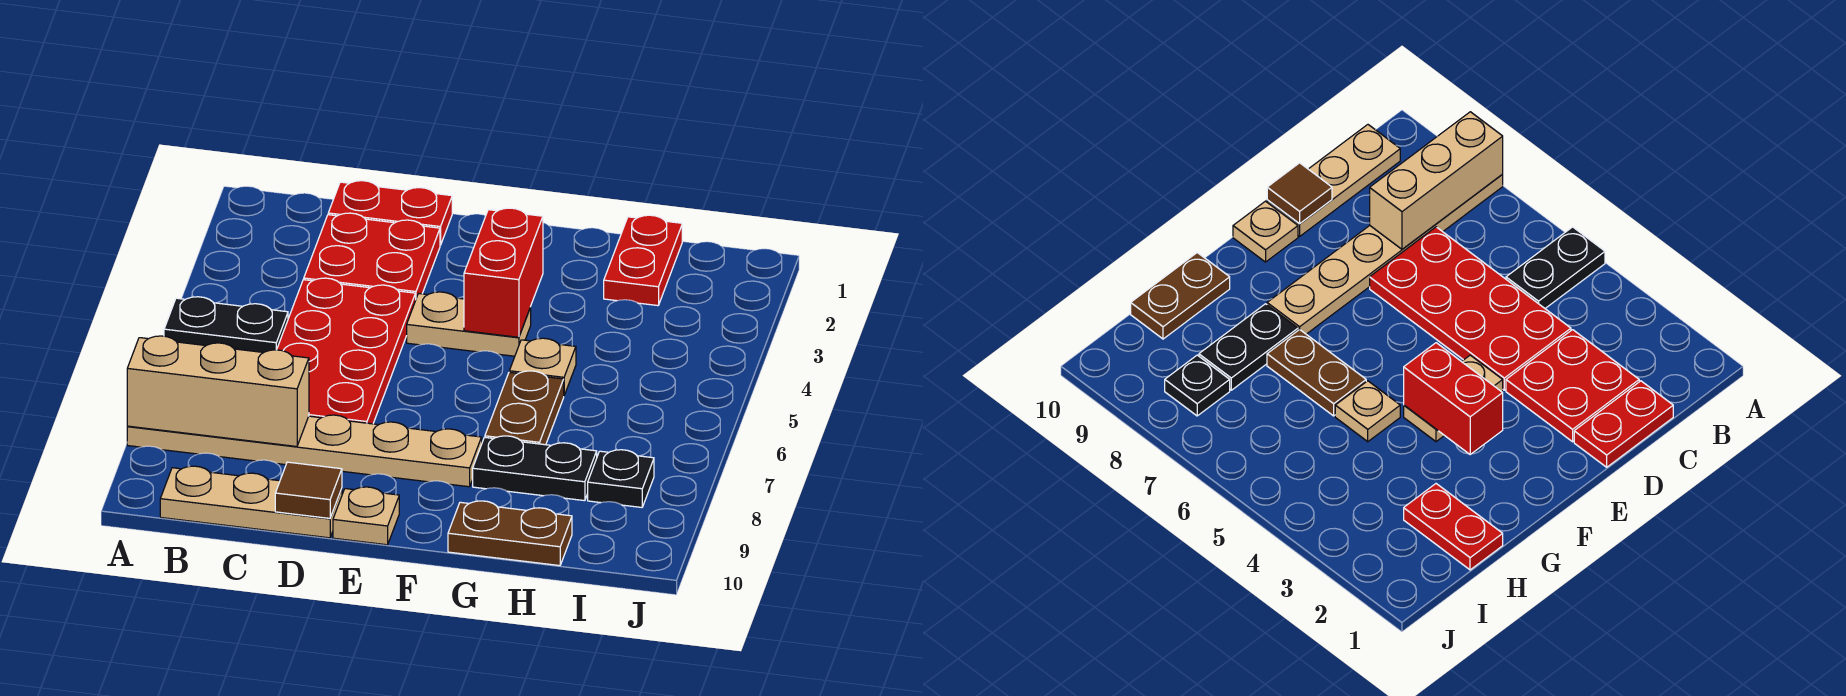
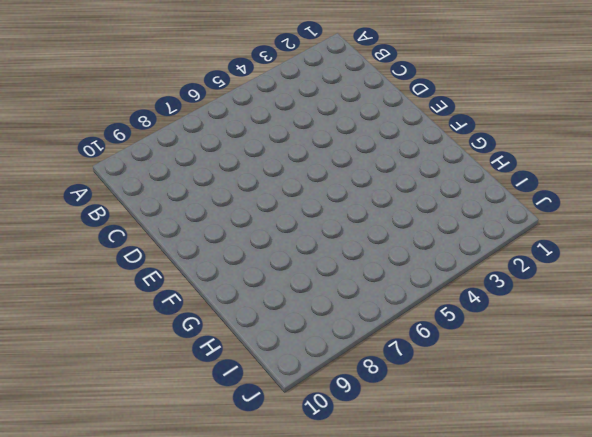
none -> black plate A5:B5 level 1
none -> tan plate A8:F8 level 1
none -> tan plate B10:D10 level 1

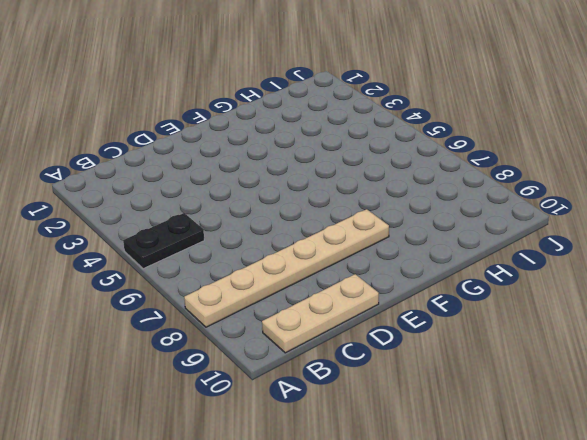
none -> red plate C1:D1 level 1
none -> red plate C2:D3 level 1
none -> red plate C4:D7 level 1

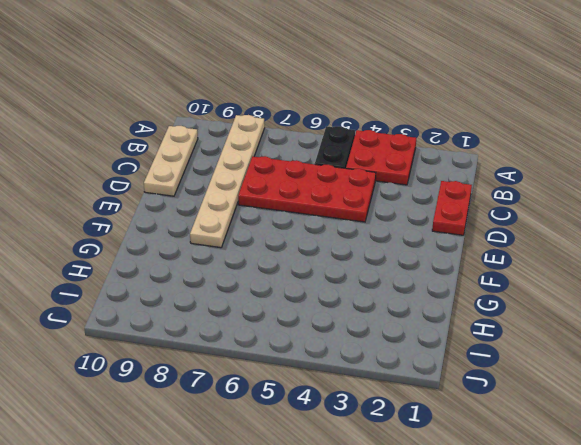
red plate A3:B4 level 1 -> red plate C2:D3 level 1
none -> tan plate E4:F4 level 1
none -> tan plate E10 level 1
none -> tan plate G5 level 1

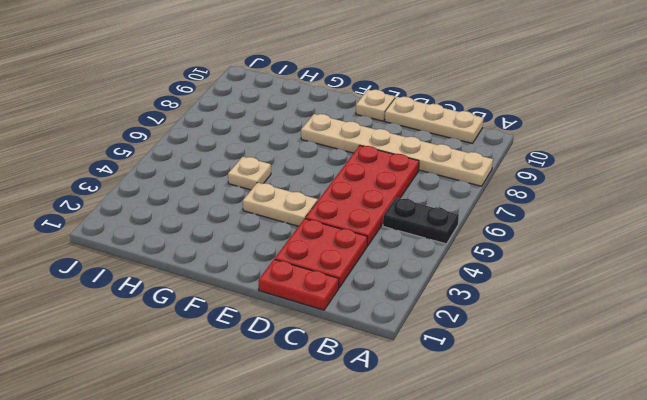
none -> brown plate G6:G7 level 1
none -> black plate G8:H8 level 1
none -> brown plate G10:H10 level 1

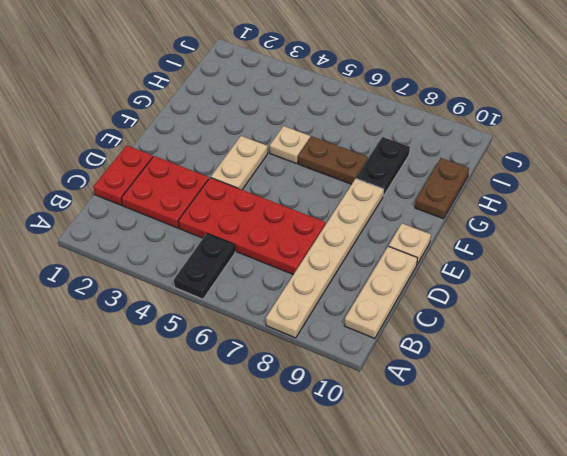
none -> red plate H1:H2 level 1
none -> black plate I8 level 1
none -> tan brick A8:C8 level 2

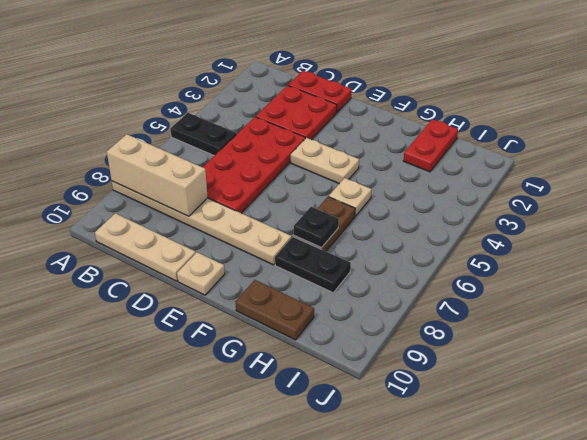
black plate G7 level 2 -> black plate I8 level 1
none -> brown tile D10 level 2
none -> red brick F3:F4 level 2

